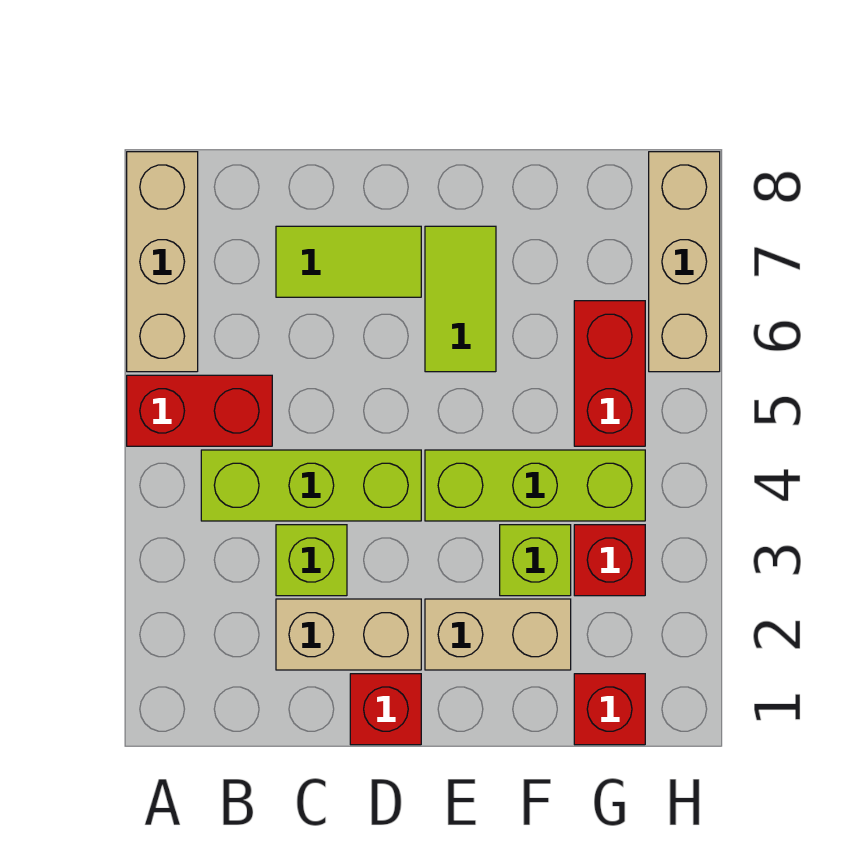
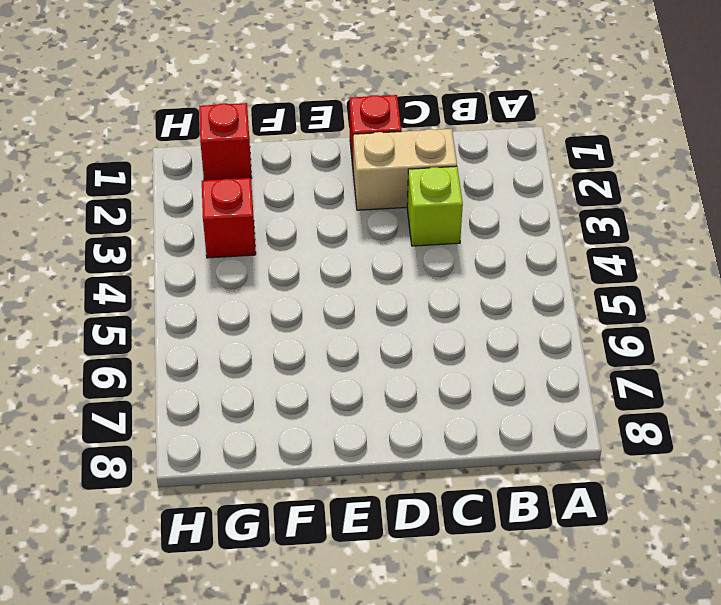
none -> red brick A5:B5 level 1
none -> tan brick A6:A8 level 1
none -> lime brick B4:D4 level 1

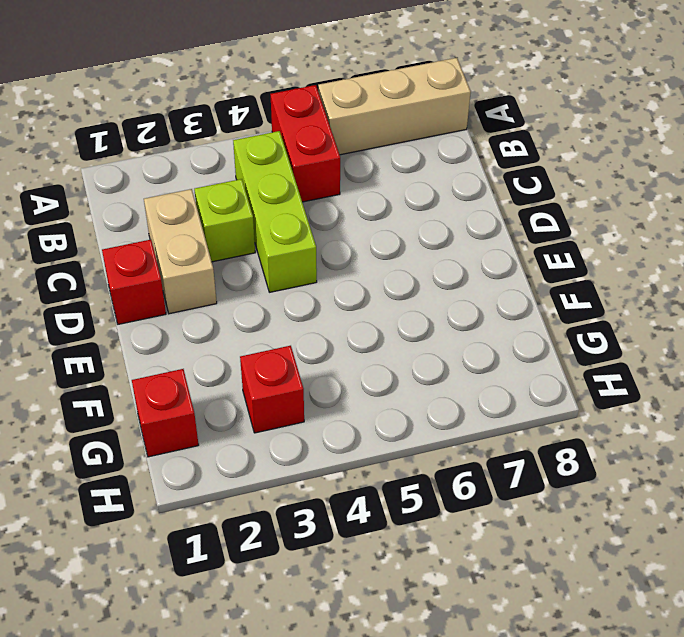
none -> lime tile C7:D7 level 1
none -> tan brick E2:F2 level 1
none -> lime brick E4:G4 level 1

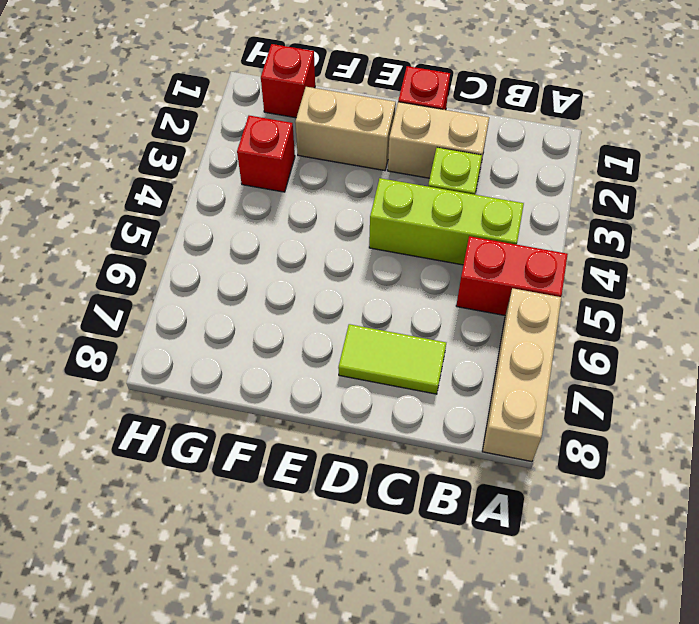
none -> lime brick E4:G4 level 1
none -> lime tile E6:E7 level 1
none -> lime brick F3 level 1

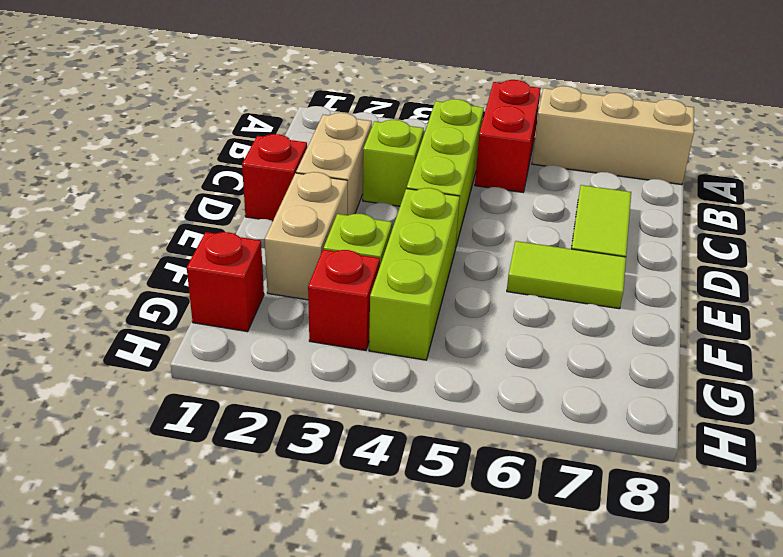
none -> red brick G5:G6 level 1
none -> tan brick H6:H8 level 1

